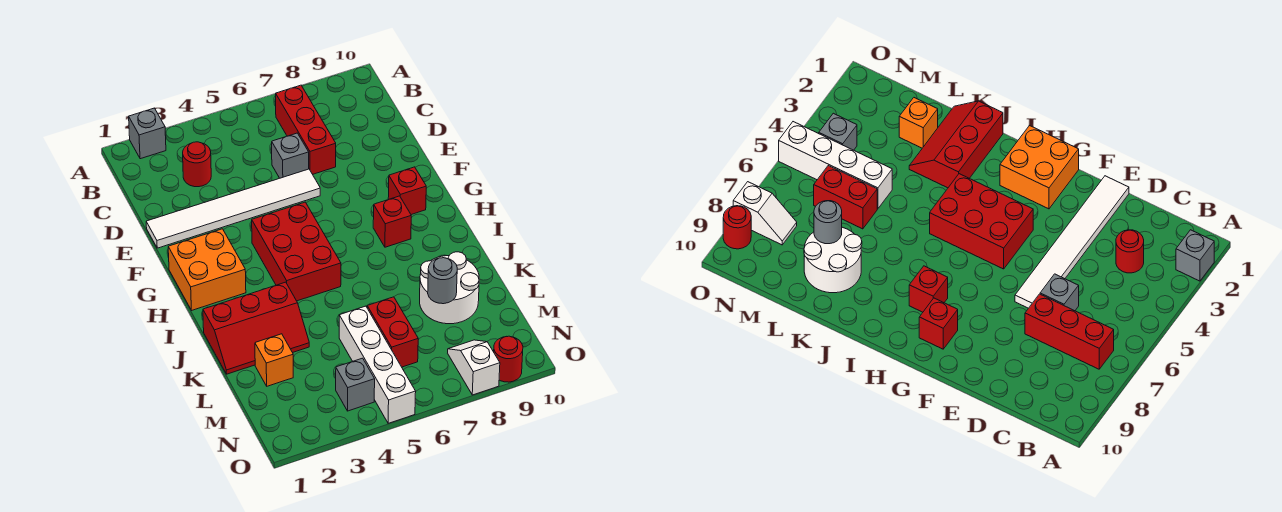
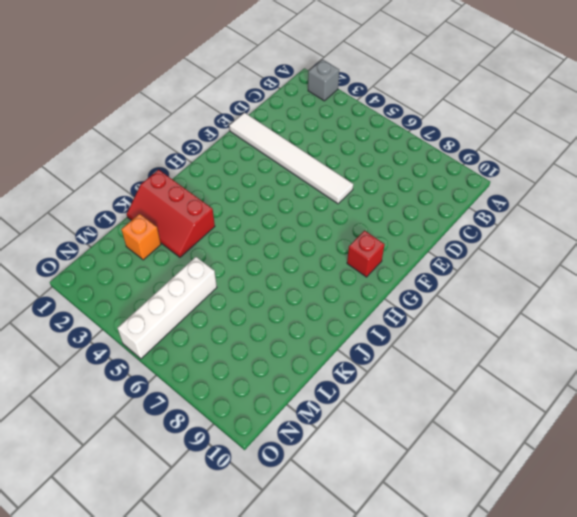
none -> red brick B7:D7 level 1
none -> red round brick C3 level 1
none -> grey brick D6 level 1

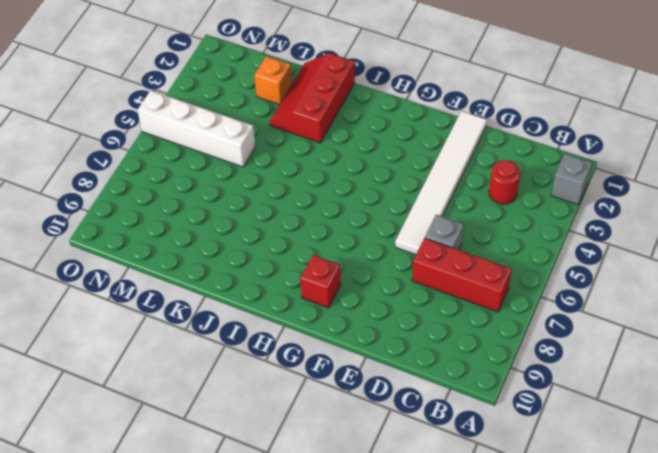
none -> orange brick G1:H2 level 1
none -> red brick G4:I5 level 1
none -> red brick H8 level 1

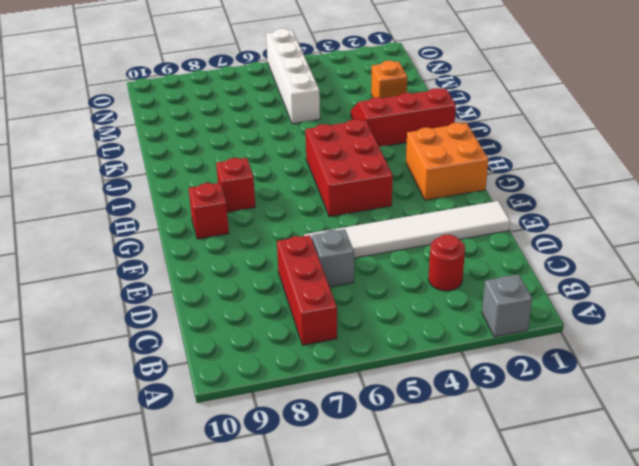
none -> white round brick K8:L9 level 1
none -> red brick L6:M6 level 1
none -> grey brick N4 level 1

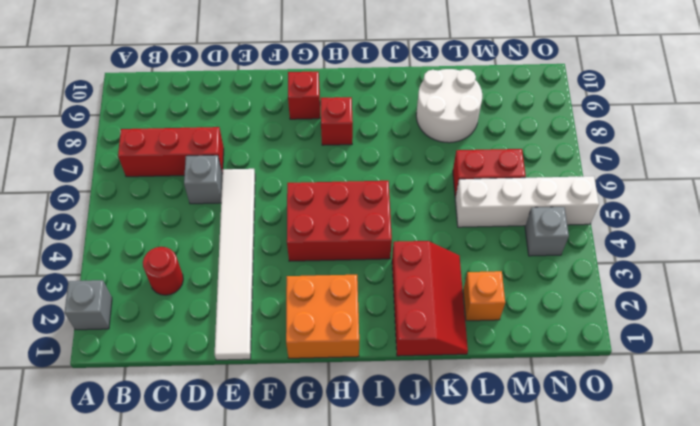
none -> white slope N8:O8 level 1 top O
none -> red round brick O9 level 1
none -> grey round brick L8 level 2

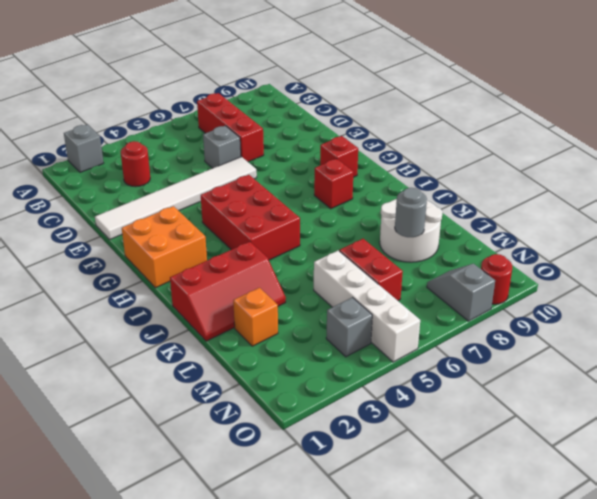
grey slope N8:O8 level 1 top O -> white slope N8:O8 level 1 top O

